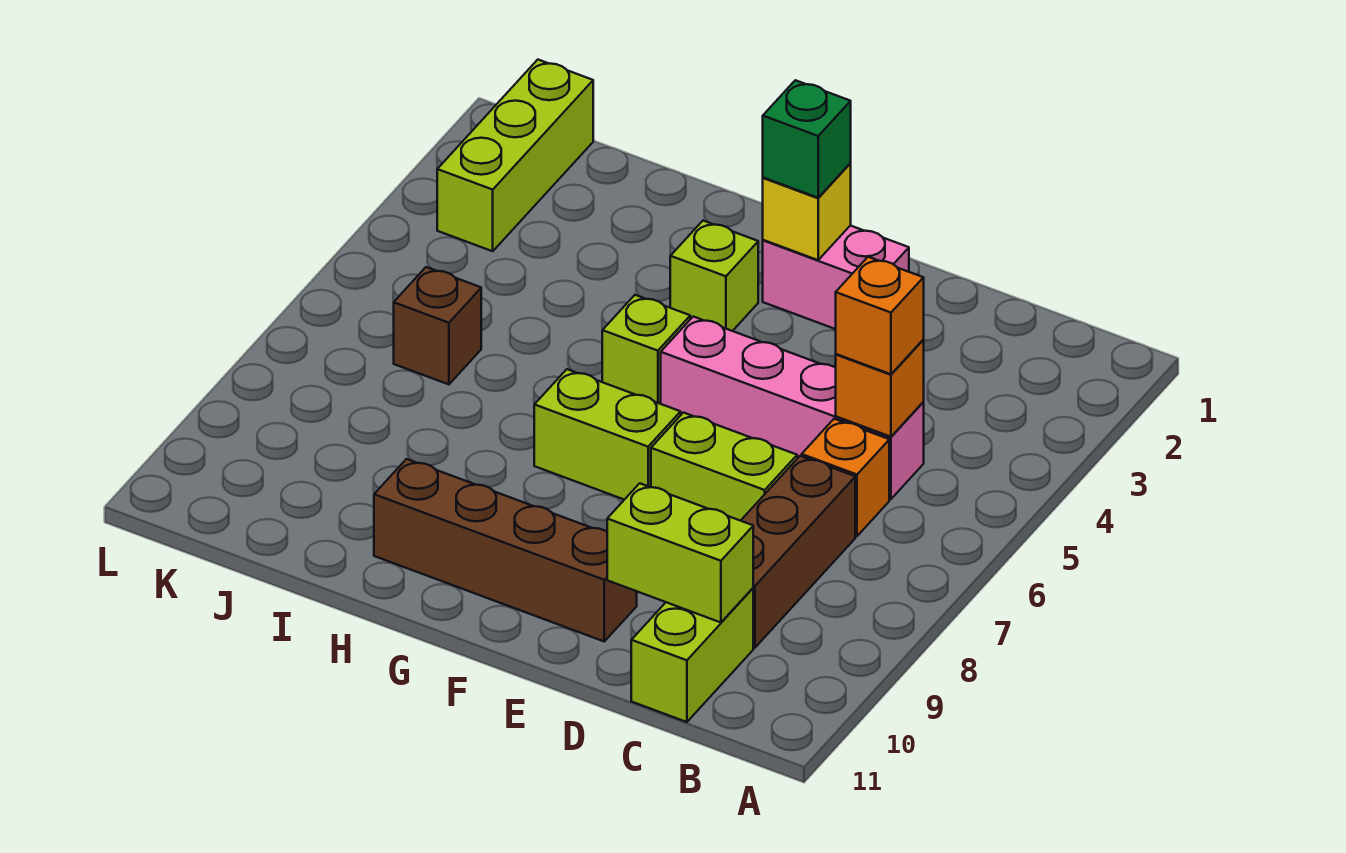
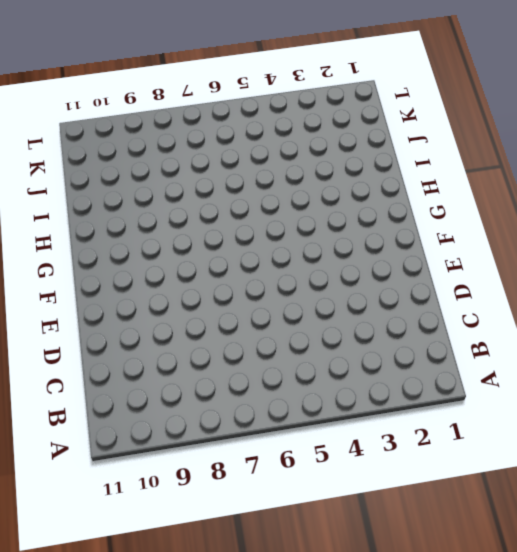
none -> pink brick C5:F5 level 1
none -> orange brick C6 level 1
none -> brown brick C7:C9 level 1

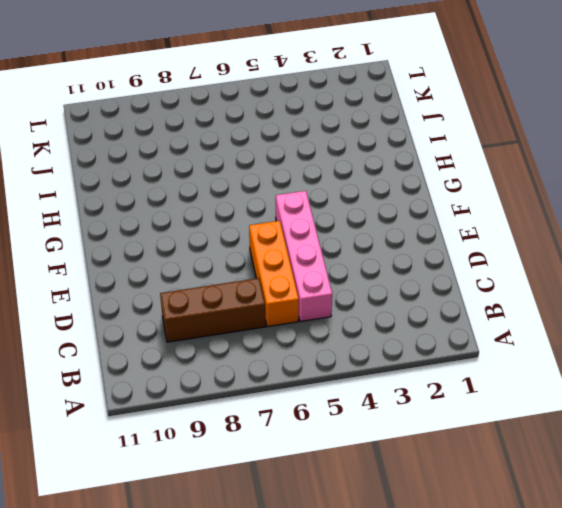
orange brick C6:E6 level 1 -> orange brick C6 level 1
none -> lime brick C10:C11 level 1
none -> lime brick D7:E7 level 1
none -> pink brick E2:F2 level 1

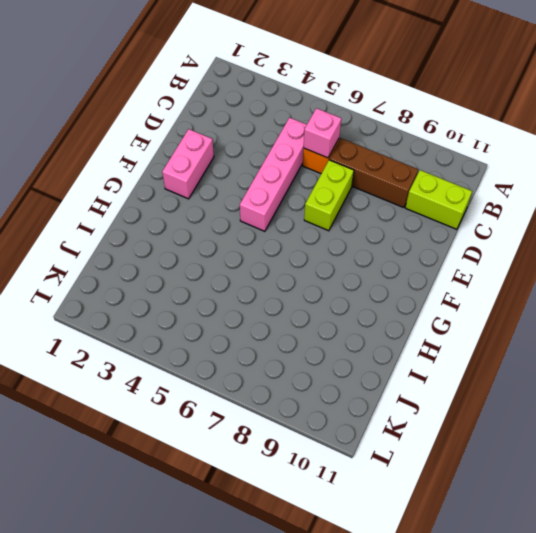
pink brick C6 level 2 -> none
none -> brown brick E10:H10 level 1
none -> lime brick F7:G7 level 1
none -> lime brick G3 level 1

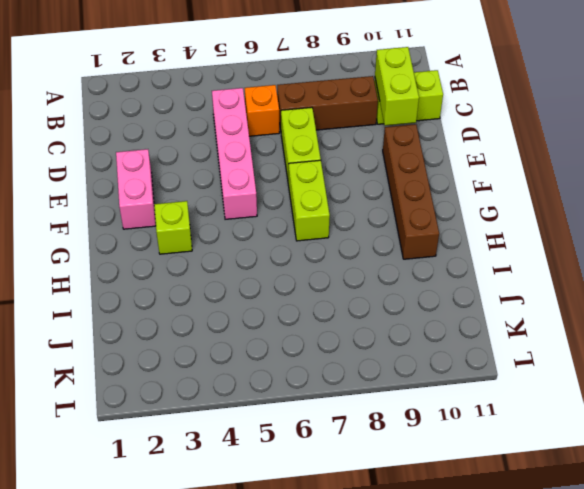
none -> lime brick G5 level 1
none -> brown brick J6 level 1
none -> lime brick K1:K3 level 1

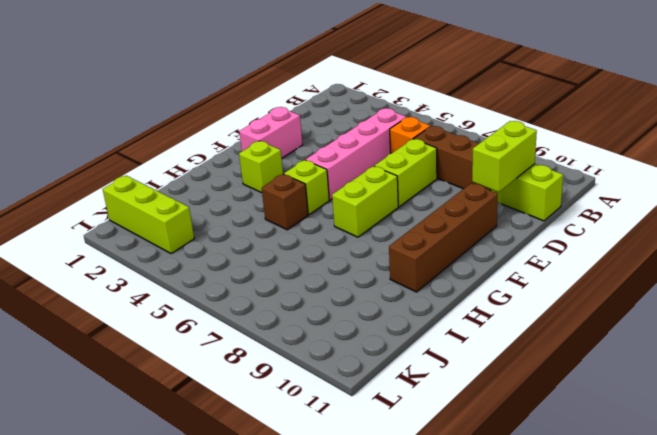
brown brick H5 level 1 -> brown brick J6 level 1
none -> orange brick C5 level 2
none -> yellow brick F2 level 2
none -> orange brick C5 level 3

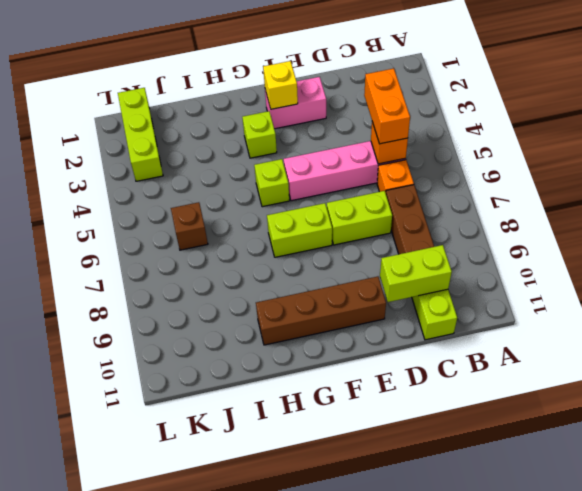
orange brick C4:C5 level 3 -> orange brick C5 level 3
none -> green brick F2 level 3

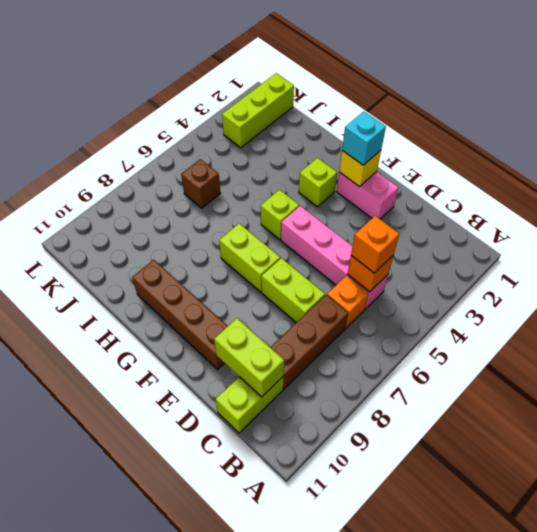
cyan brick F2 level 3 -> green brick F2 level 3

